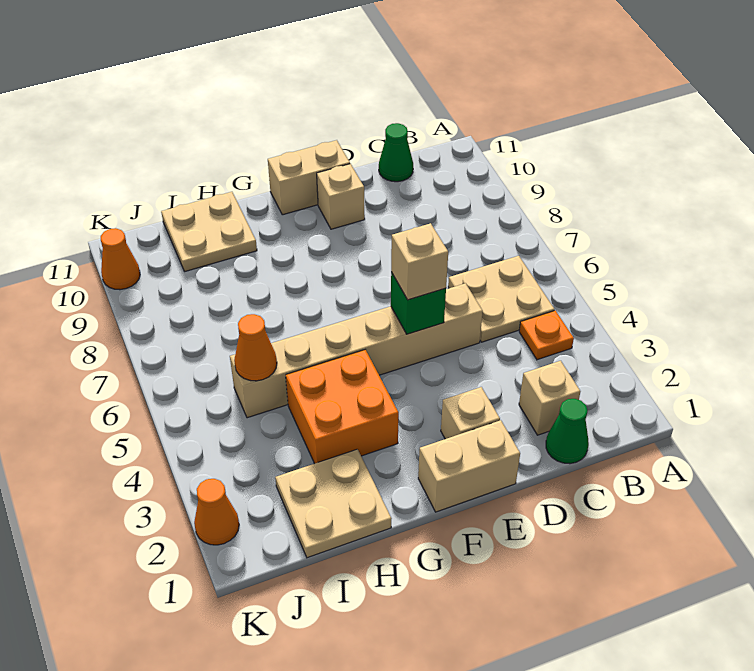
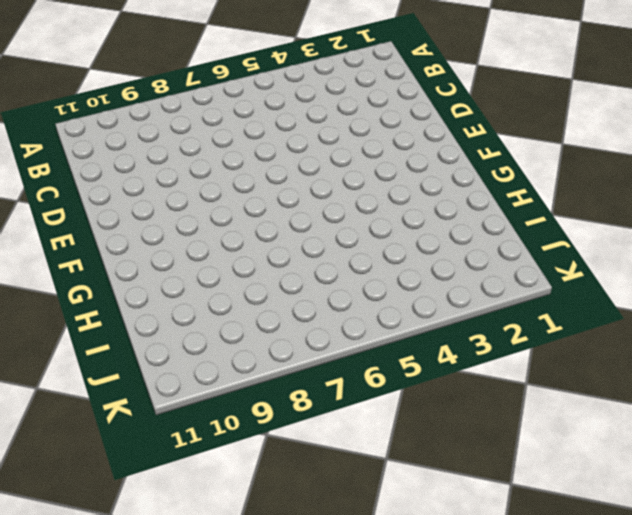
none -> orange plate B4 level 1
none -> tan plate B5:C6 level 1
none -> green cone C1 level 1

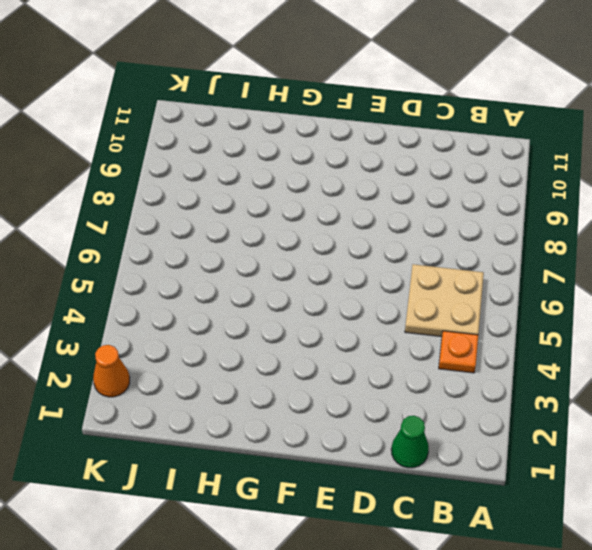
none -> tan brick C2 level 1
none -> green cone C11 level 1
none -> tan brick D5:I5 level 1

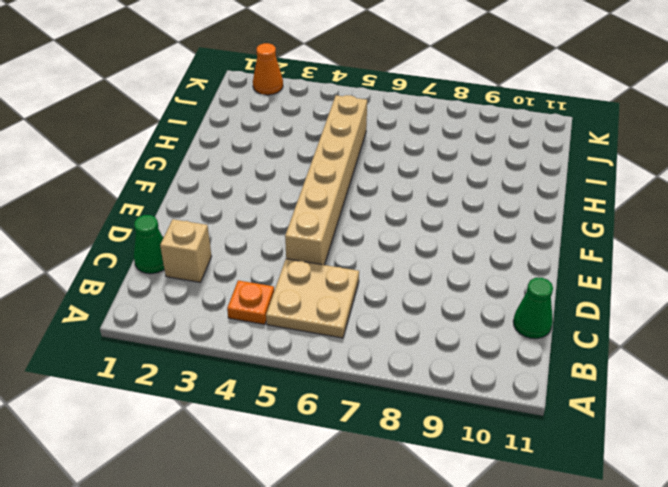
none -> tan brick E1:F1 level 1
none -> tan brick E2 level 1
none -> tan brick E10 level 1

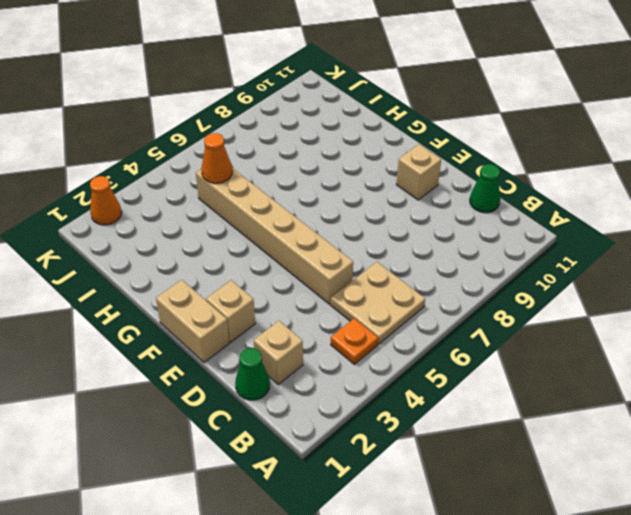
none -> tan brick E11:F11 level 1
none -> orange brick G3:H4 level 1
none -> tan plate H1:I2 level 1

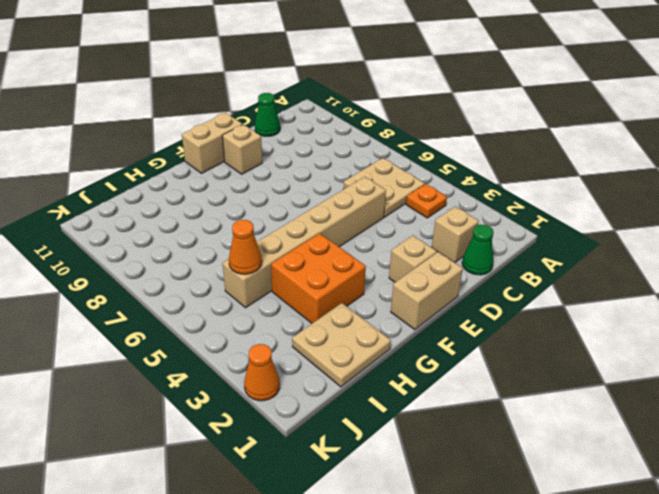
none -> tan plate H10:I11 level 1
none -> orange cone K10 level 1
none -> green brick E5 level 2

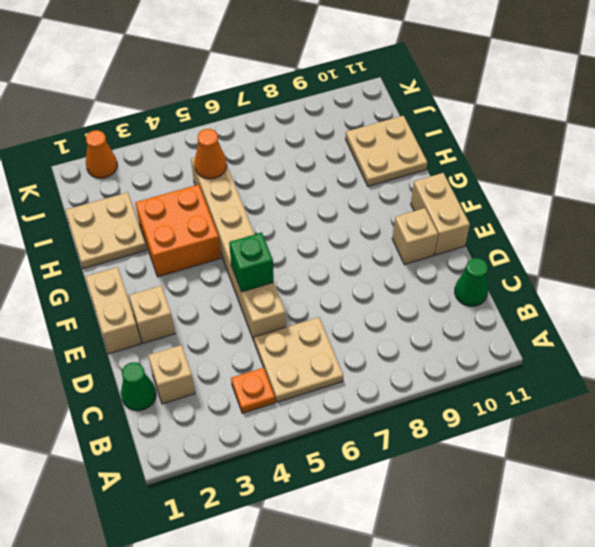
none -> orange cone K10 level 1
none -> tan brick E5 level 3

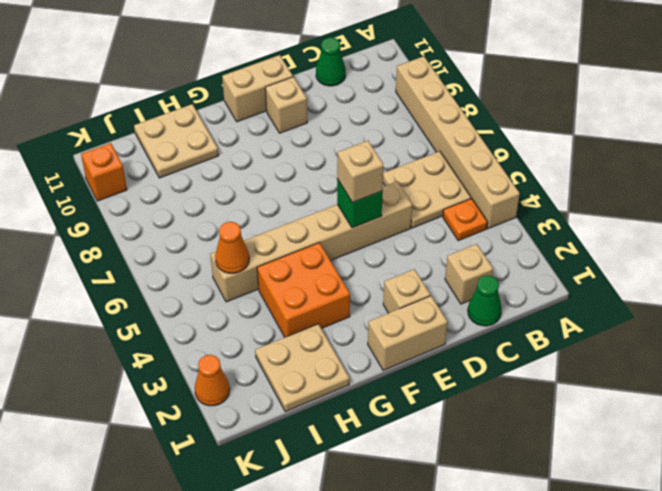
tan brick A4:A9 level 1 -> none
orange brick K10 level 1 -> orange cone K10 level 1

